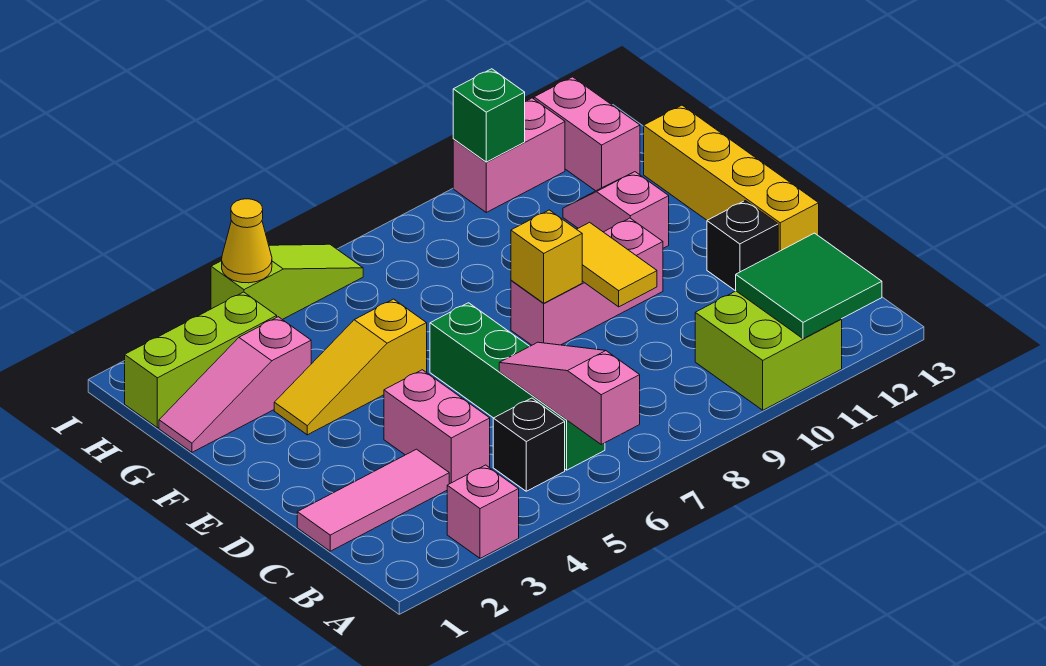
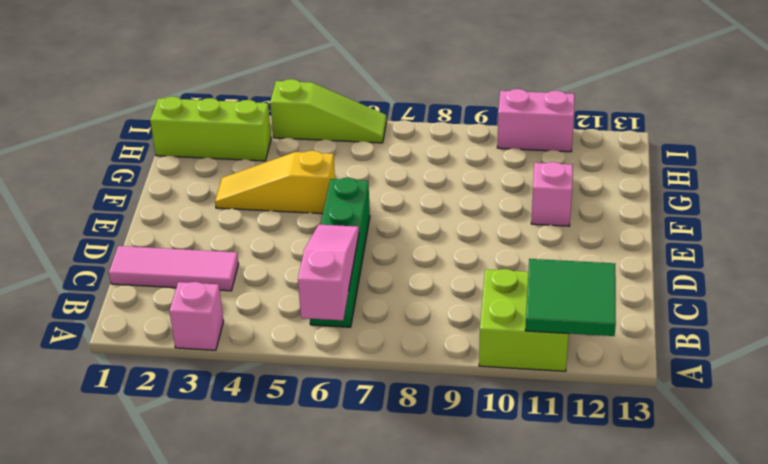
none -> black brick B5 level 1
none -> pink brick C4:D4 level 1
none -> black brick D12 level 1

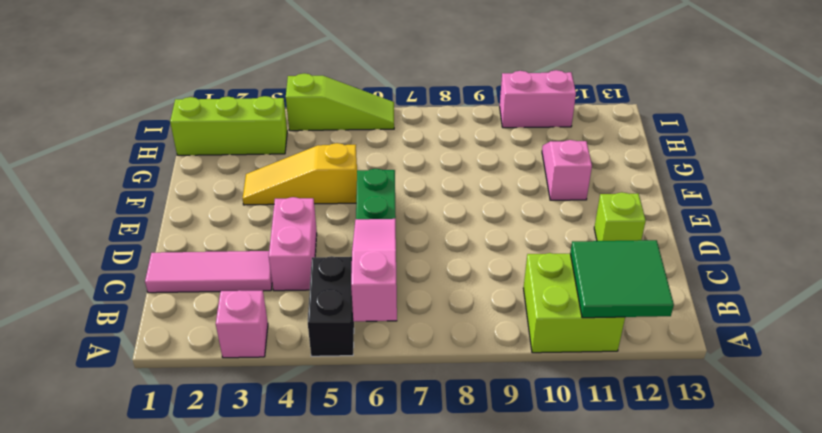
black brick A5:B5 level 1 -> black brick B5 level 1
lime brick D12 level 1 -> black brick D12 level 1
none -> yellow brick D13:G13 level 1
none -> pink brick E8:E10 level 1
none -> pink slope G1:G3 level 1 top 3

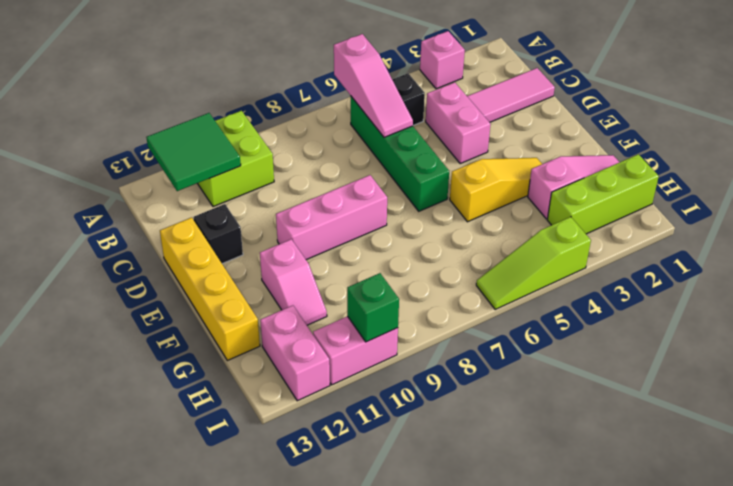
none -> yellow tile D9:E9 level 2
none -> yellow brick E8 level 2
none -> yellow cone I4 level 2

